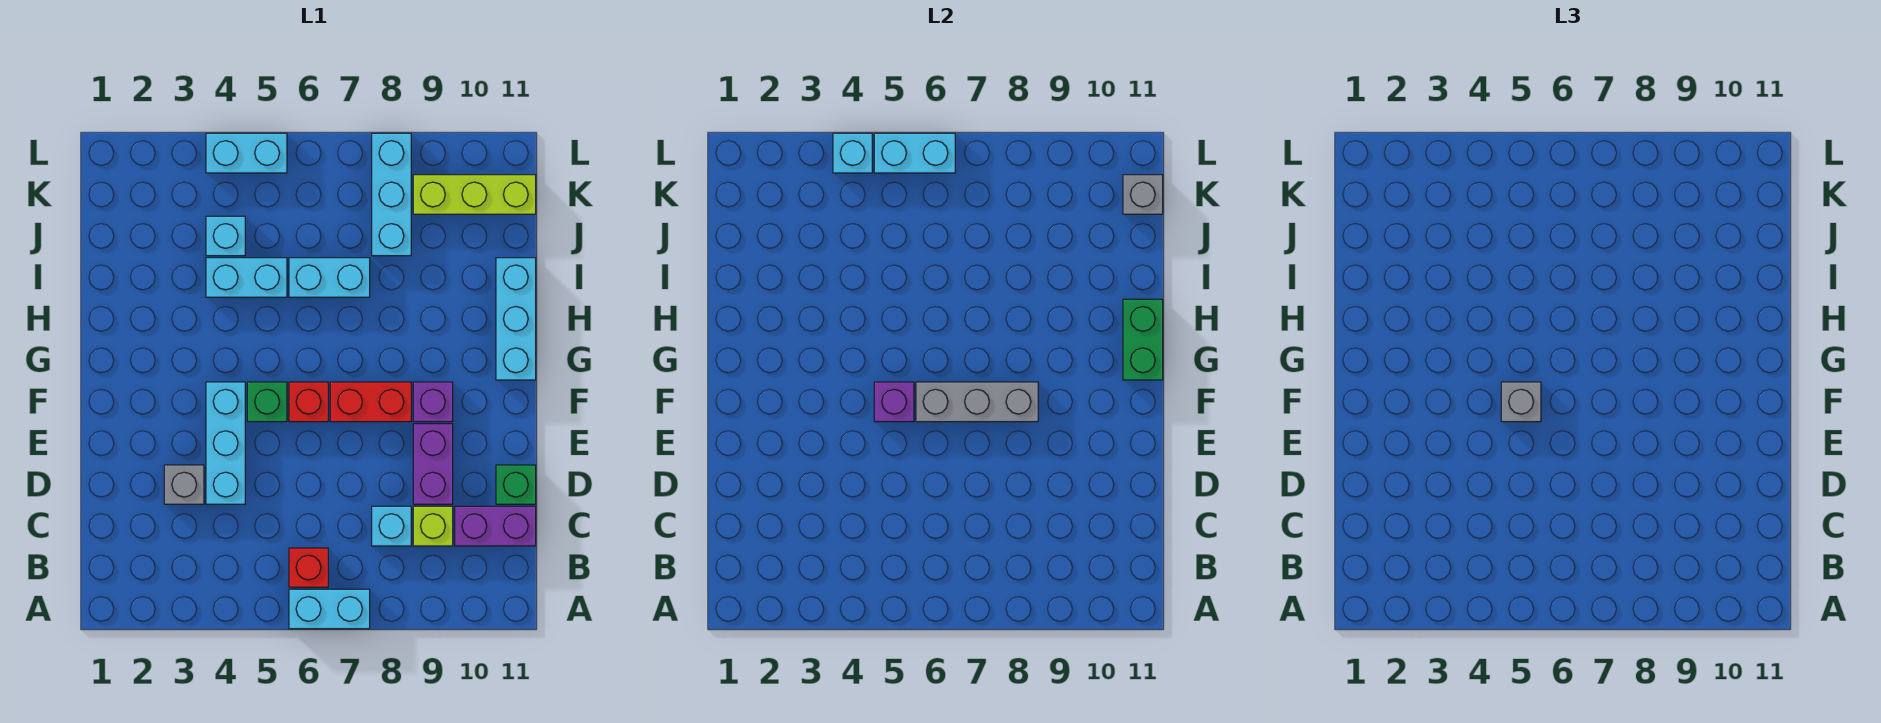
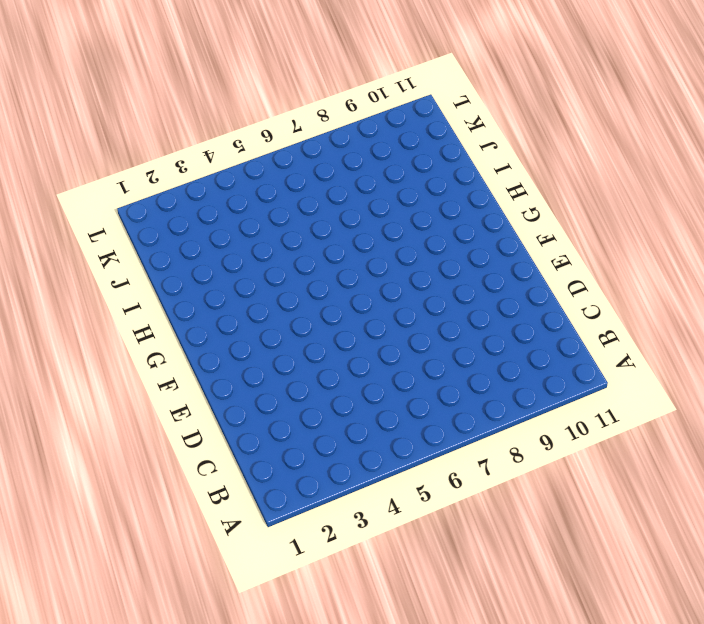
none -> cyan brick A6:A7 level 1
none -> red brick B6 level 1
none -> cyan brick C8 level 1

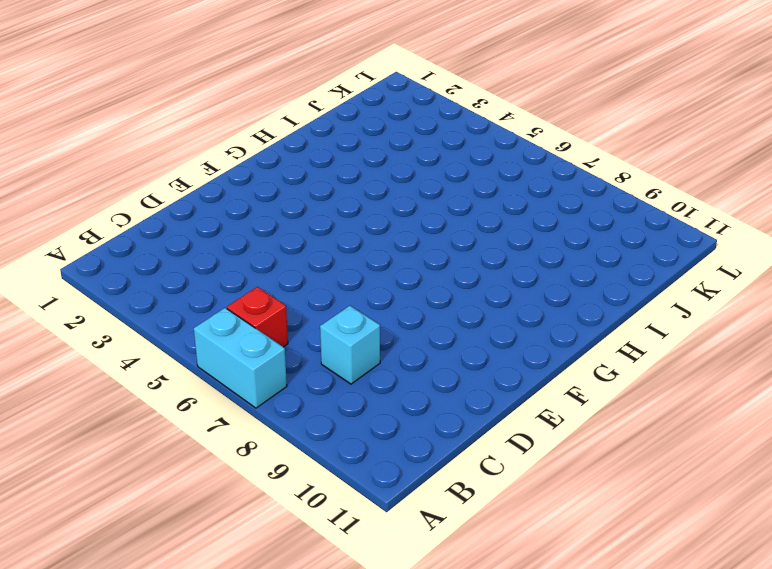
none -> lime brick C9 level 1
none -> purple brick C10:C11 level 1
none -> grey brick D3 level 1

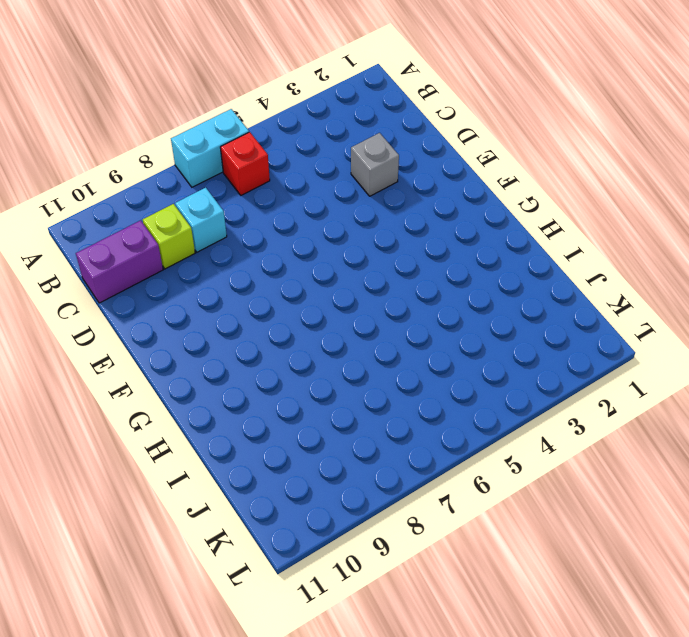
none -> cyan brick D4:F4 level 1
none -> purple brick D9:E9 level 1
none -> green brick D11 level 1

